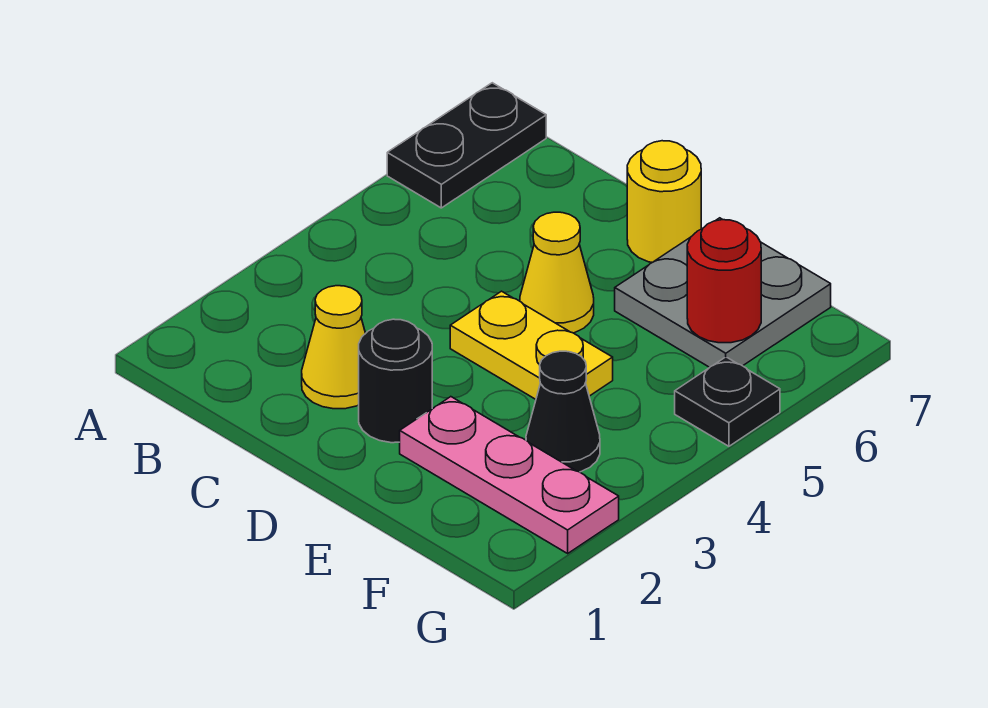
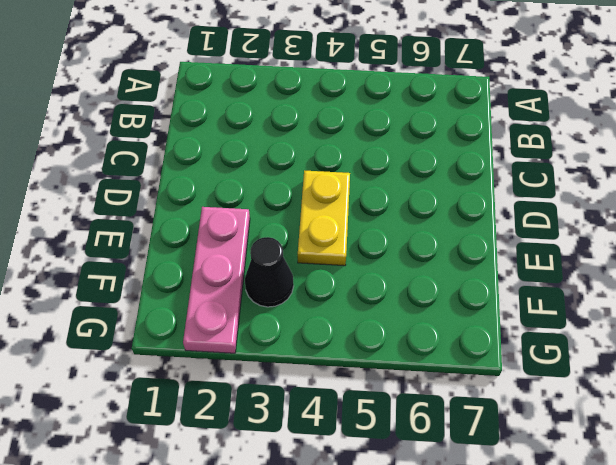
none -> black plate A6:A7 level 1
none -> yellow cone C2 level 1

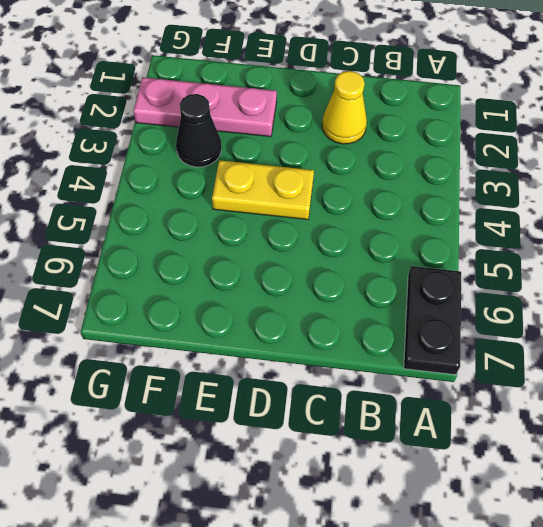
none -> black round brick D2 level 1
none -> yellow cone D5 level 1

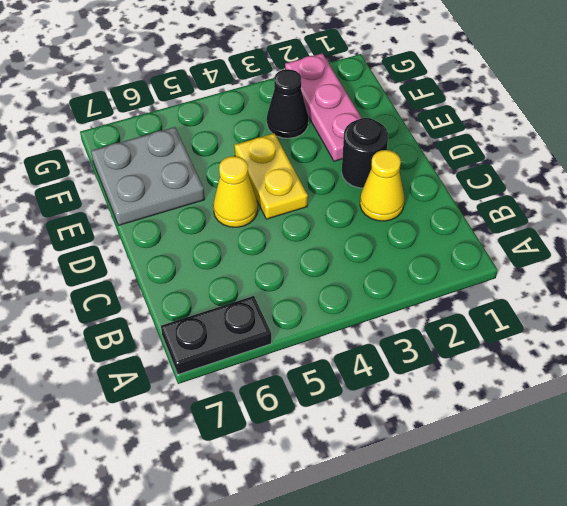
none -> yellow round brick D7 level 1
none -> black plate G5 level 1

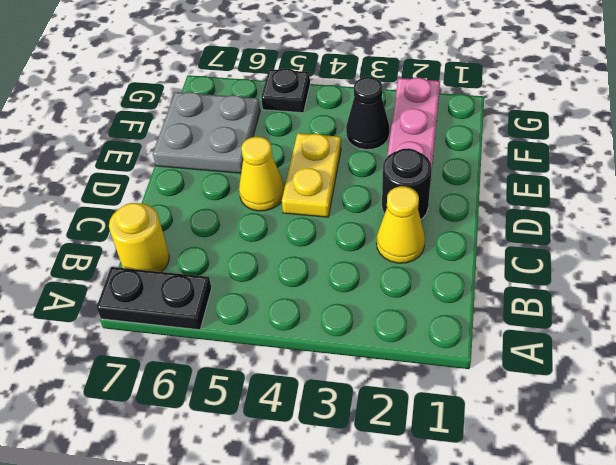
yellow round brick B7 level 1 -> yellow round brick D7 level 1
none -> red round brick F6 level 2

